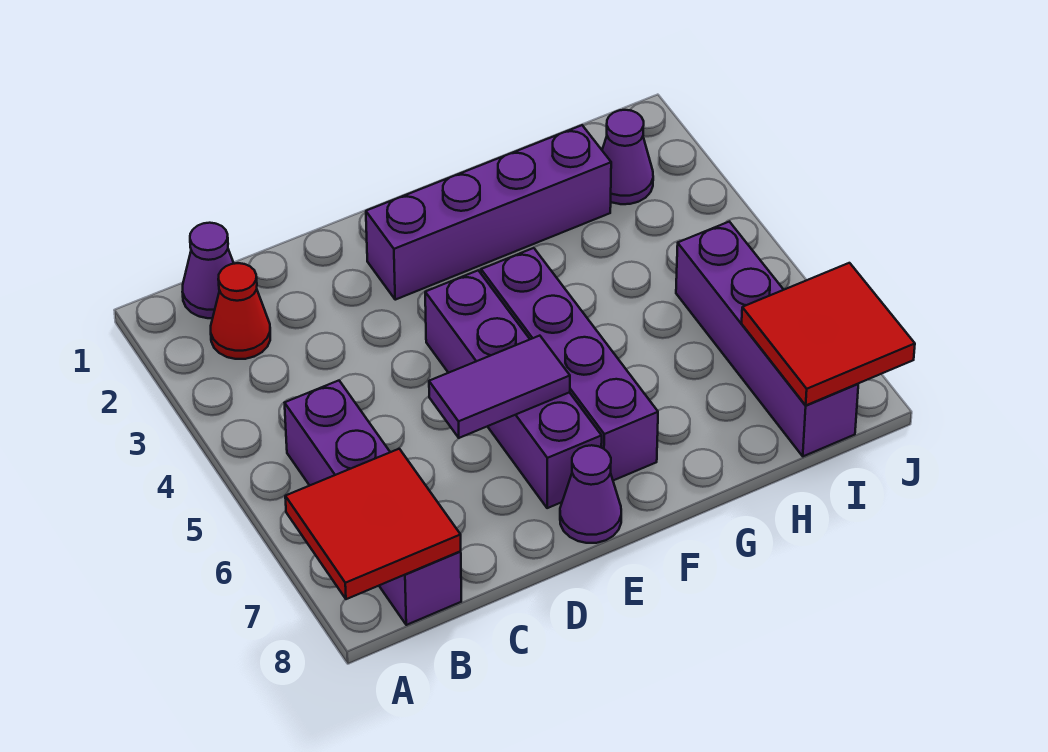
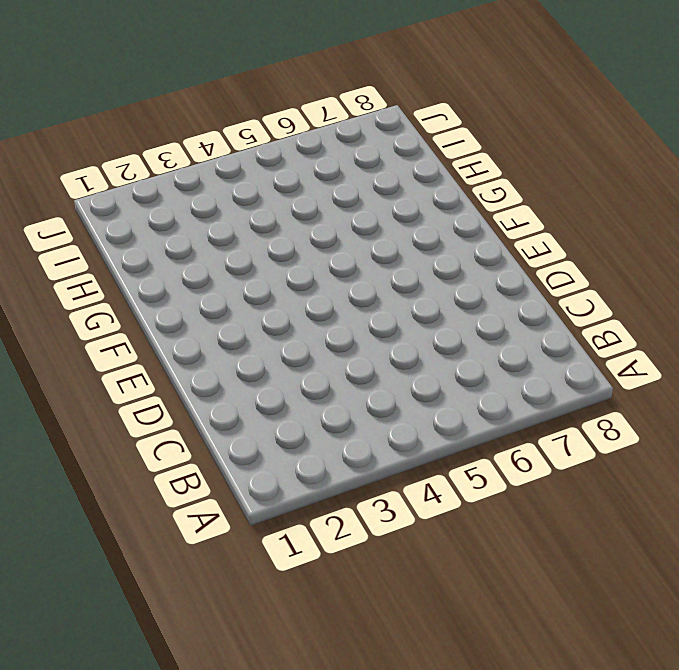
none -> purple cone B1 level 1
none -> red cone B2 level 1
none -> purple brick B5:B8 level 1

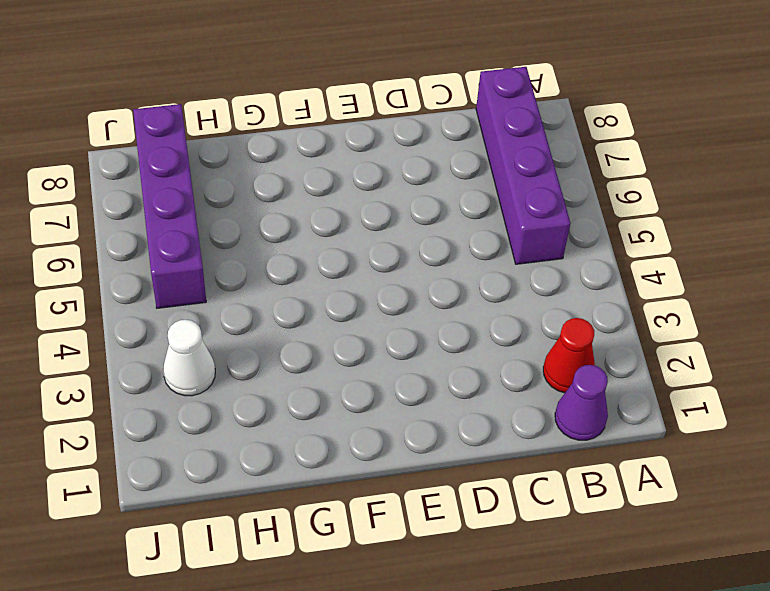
white cone I3 level 1 -> none
none -> purple brick E2:H2 level 1
none -> purple brick E4:E7 level 1
none -> purple cone E8 level 1

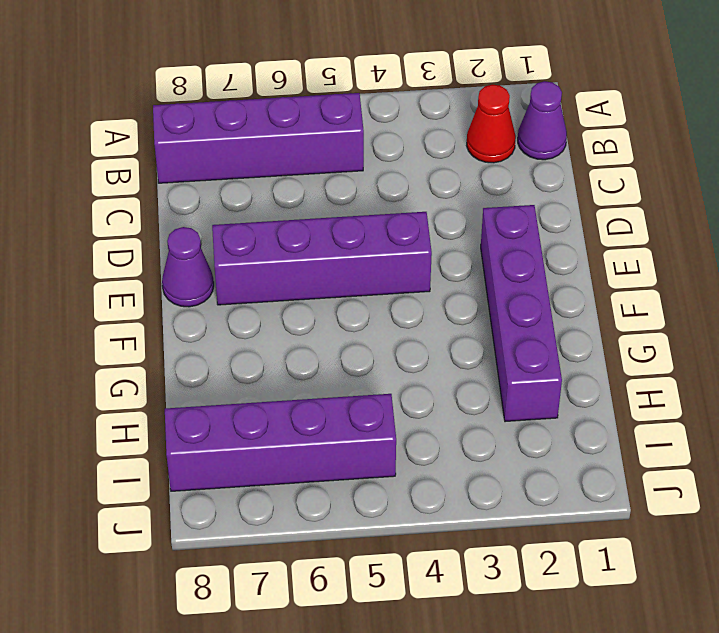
none -> purple brick F4:F7 level 1
none -> purple cone I2 level 1
none -> red tile A7:B8 level 2

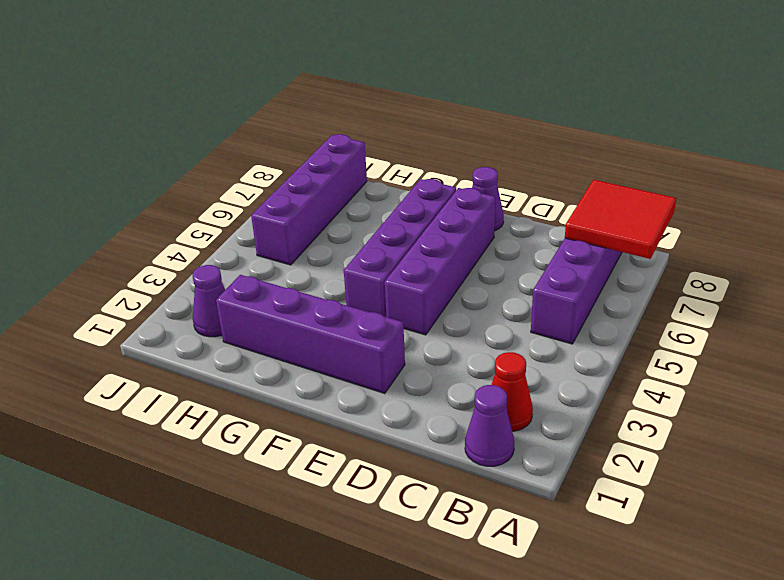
none -> purple tile D6:E6 level 2
none -> red tile I7:J8 level 2

